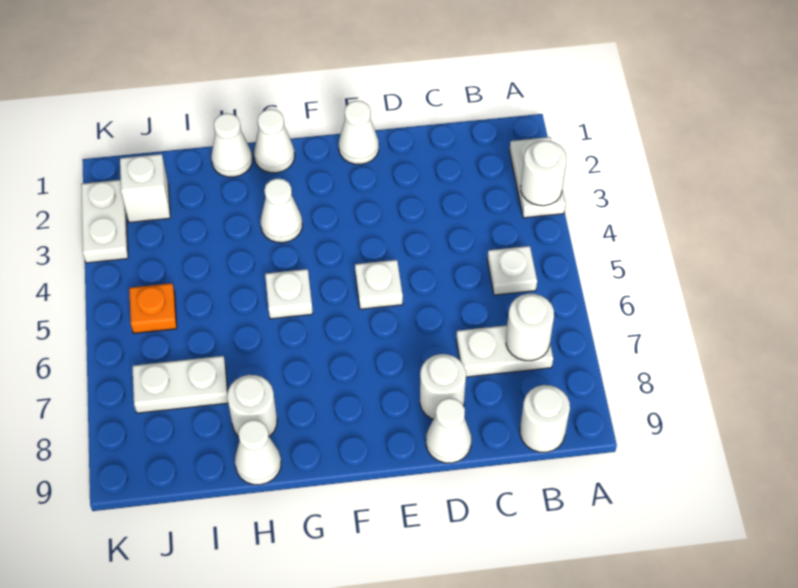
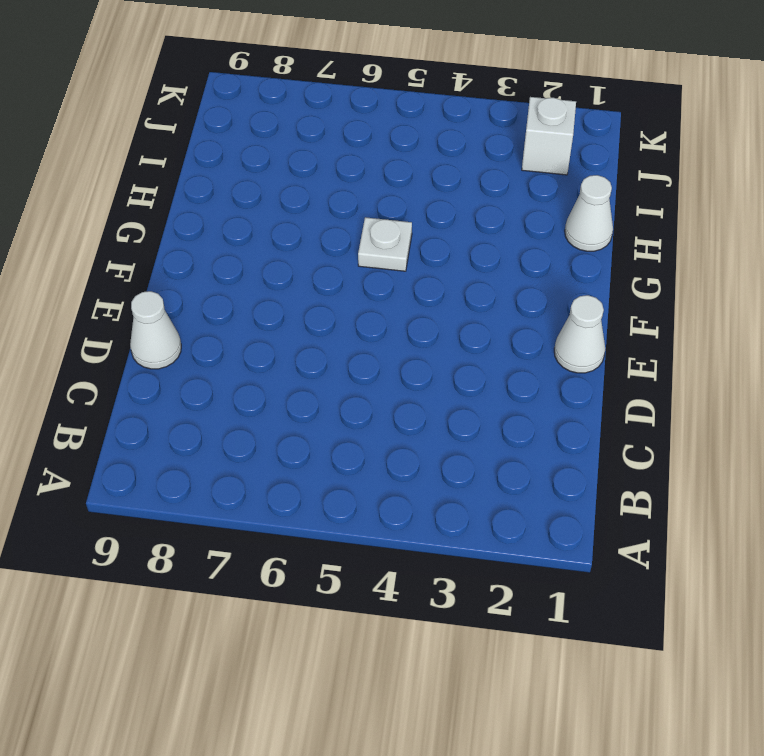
none -> white plate A2:A3 level 1
none -> white plate B5 level 1
none -> white plate B7:C7 level 1

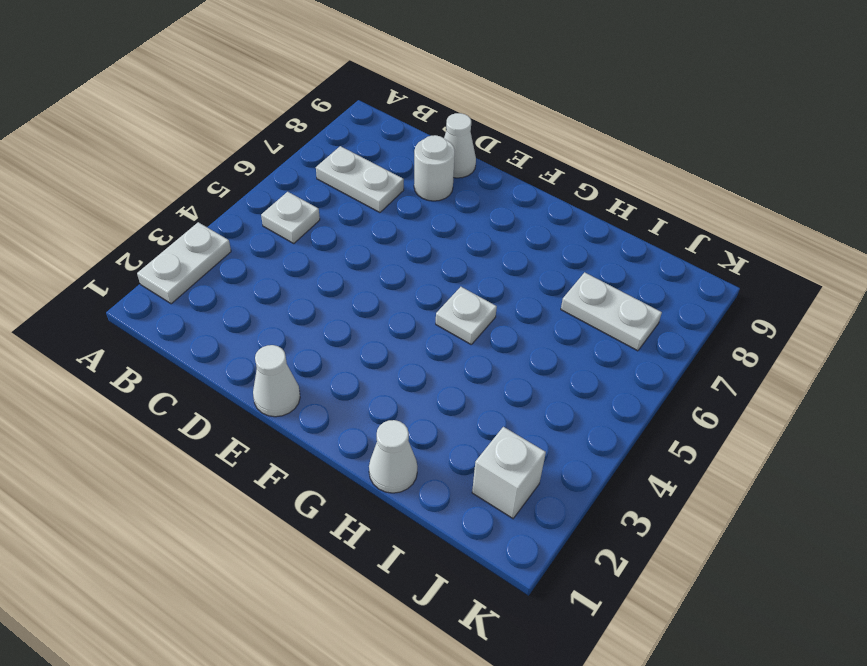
none -> white round brick B9 level 1
none -> white plate E5 level 1
none -> white cone G1 level 1

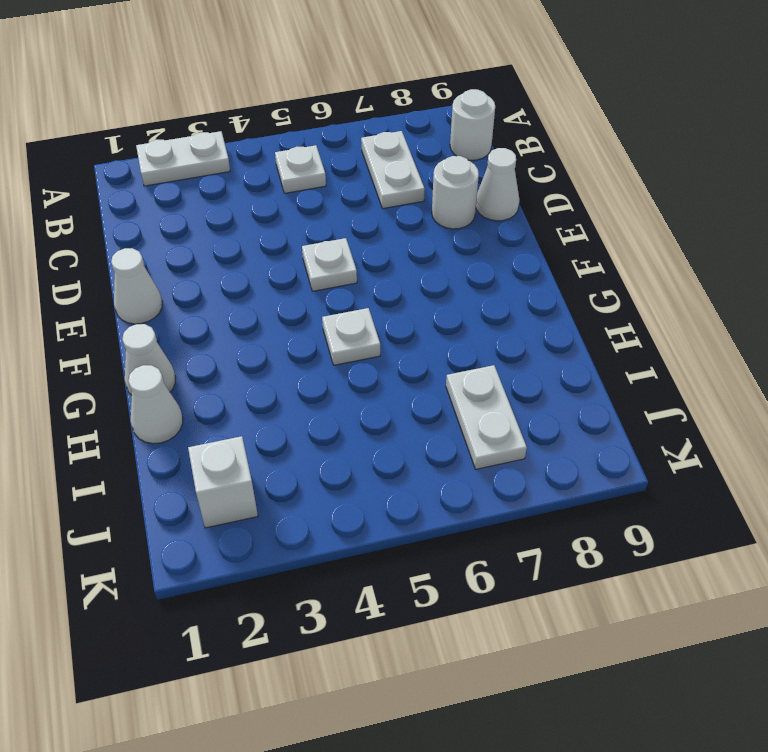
none -> white cone G3 level 1
none -> white round brick H8 level 1
none -> white cone H9 level 1

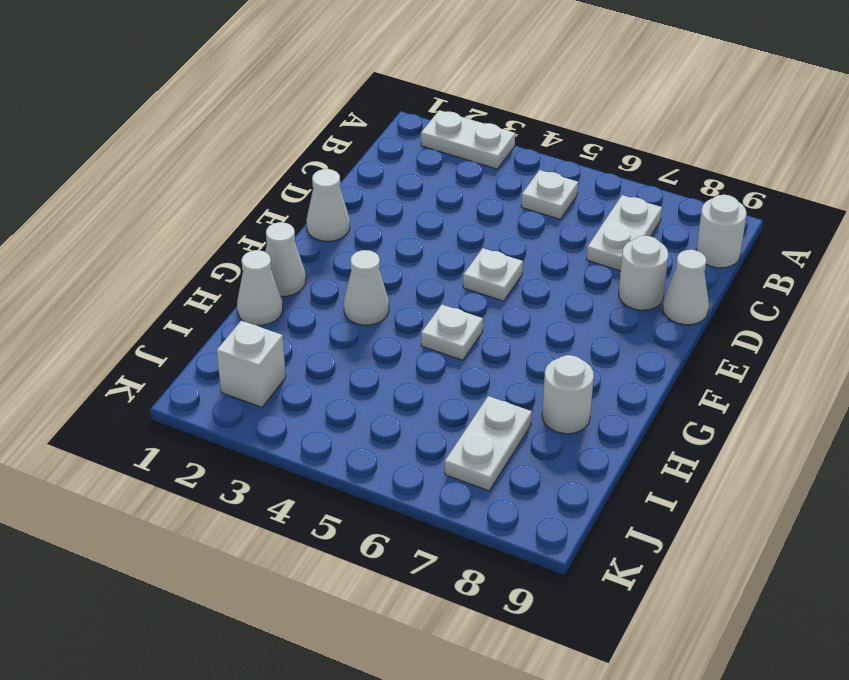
none -> white cone H9 level 1
none -> orange plate J5 level 1
none -> white plate K2:K3 level 1

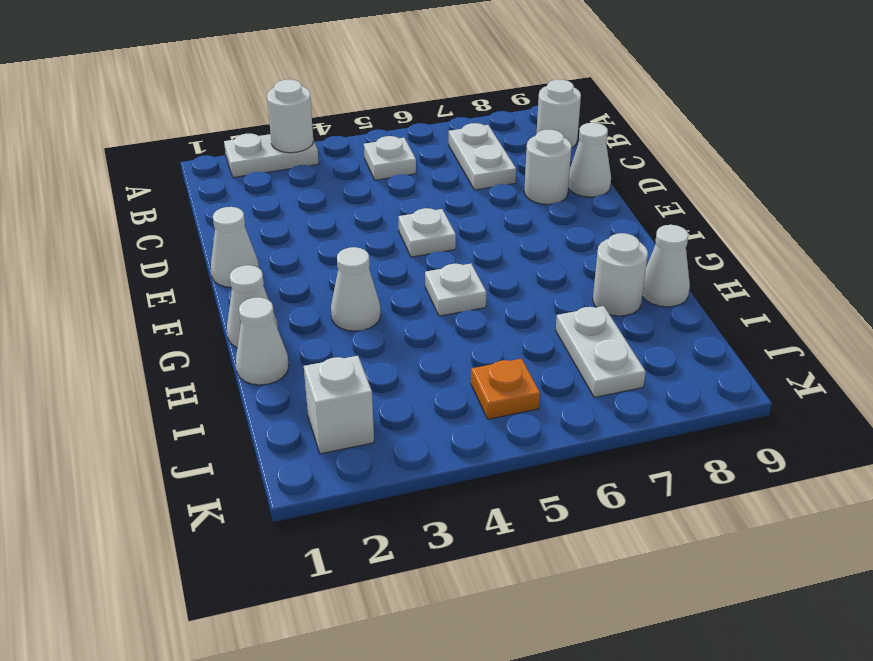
none -> white plate K2:K3 level 1
none -> white round brick B7 level 2

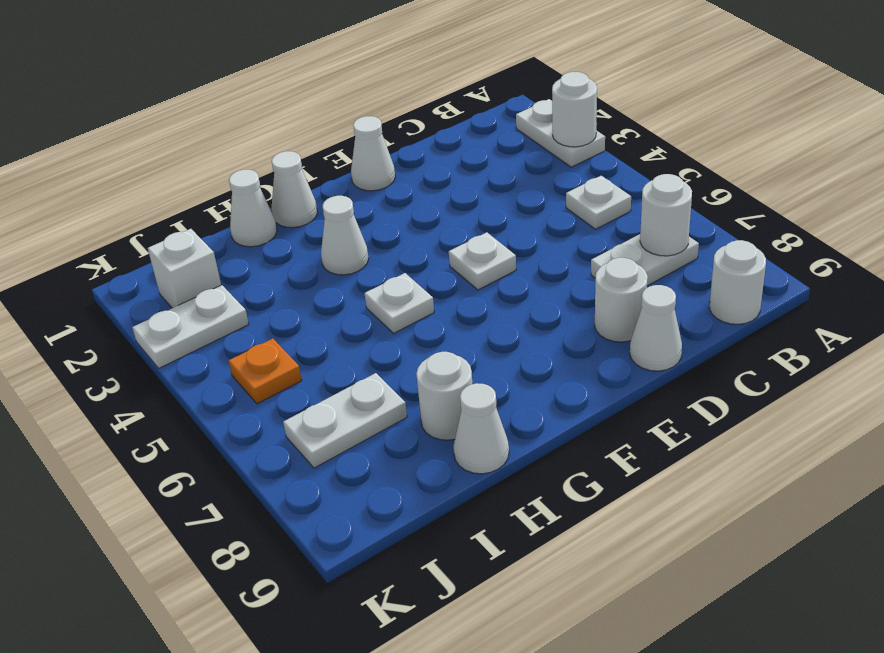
white plate J3:K3 level 1 -> white plate K2:K3 level 1

